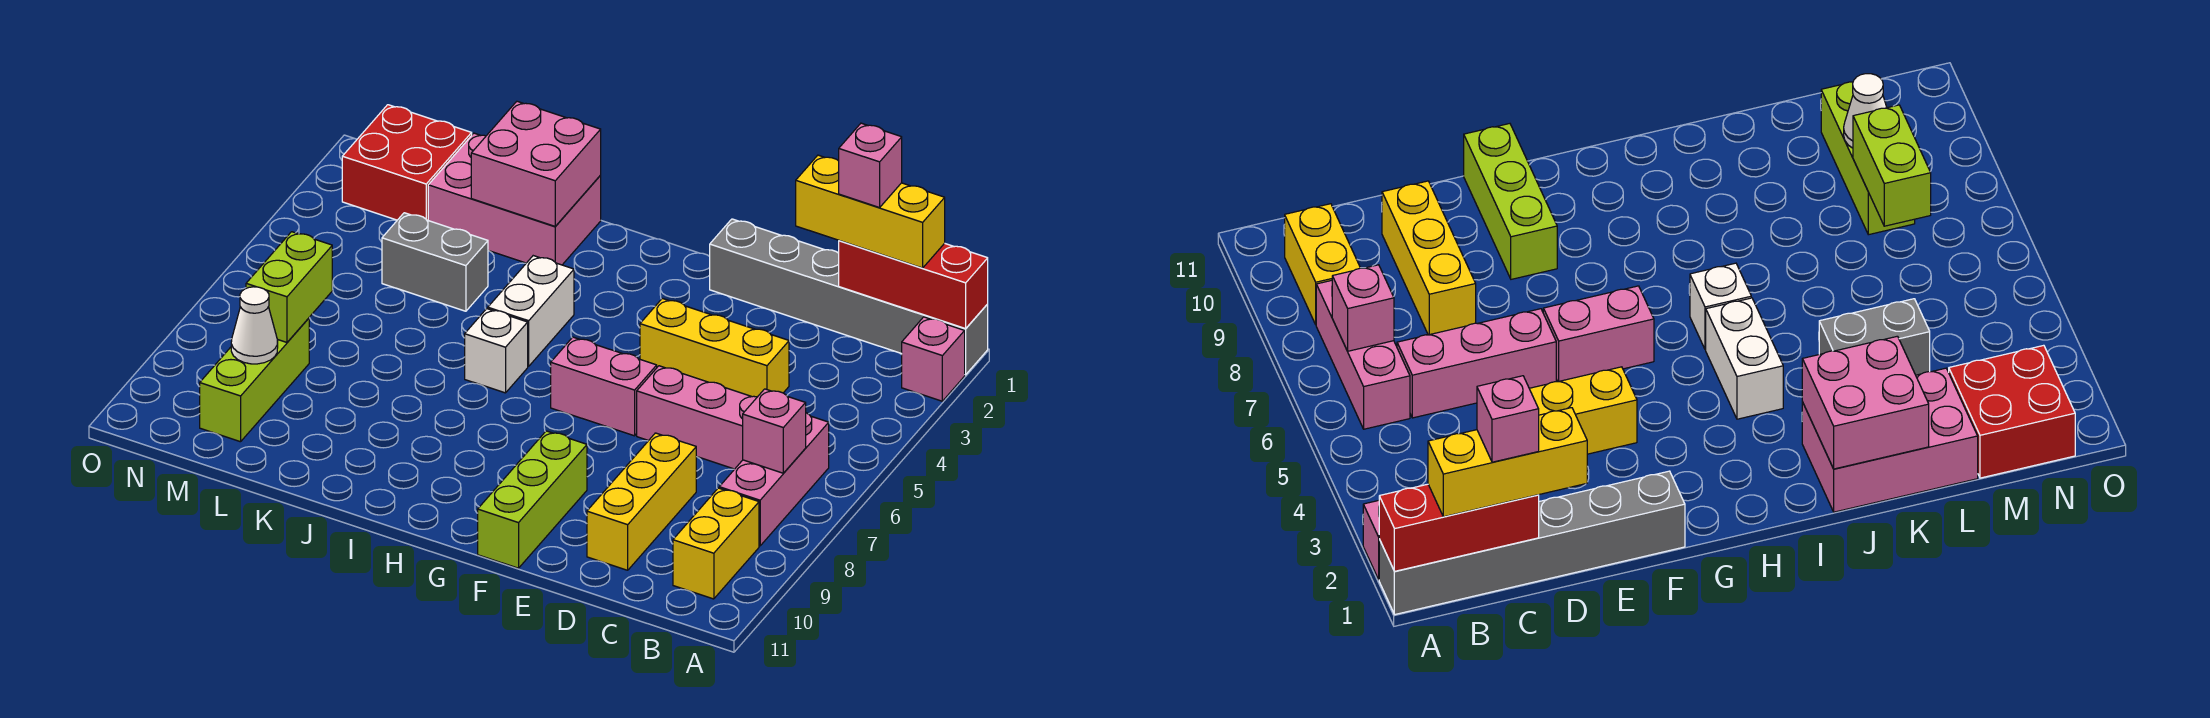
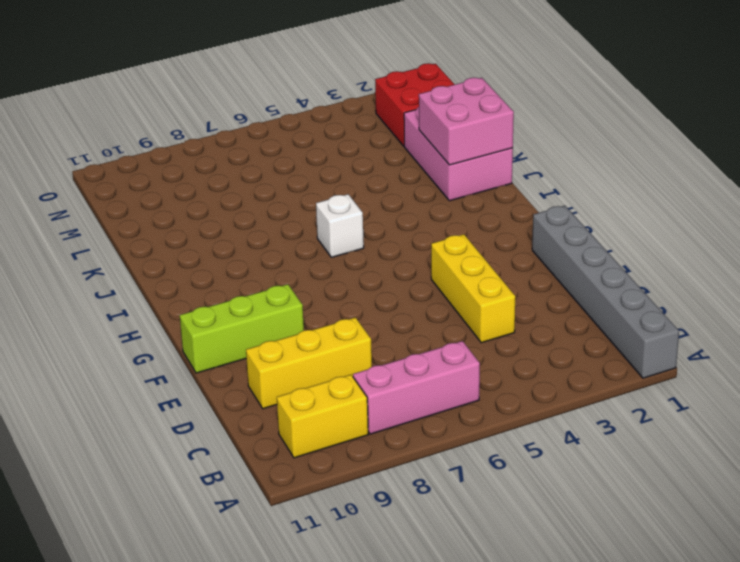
none -> pink brick A2 level 1
none -> pink brick C6:E6 level 1
none -> pink brick F6:G6 level 1

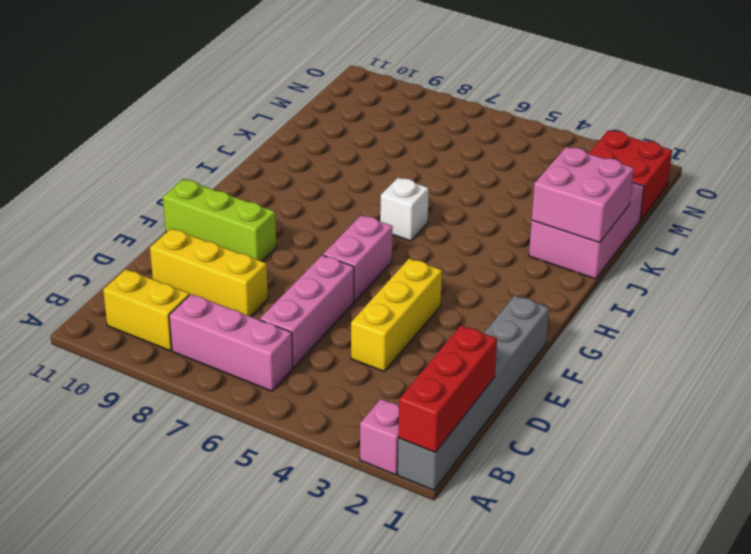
none -> white brick I4:I5 level 1
none -> grey brick K4:L4 level 1
none -> lime brick M8:M10 level 1

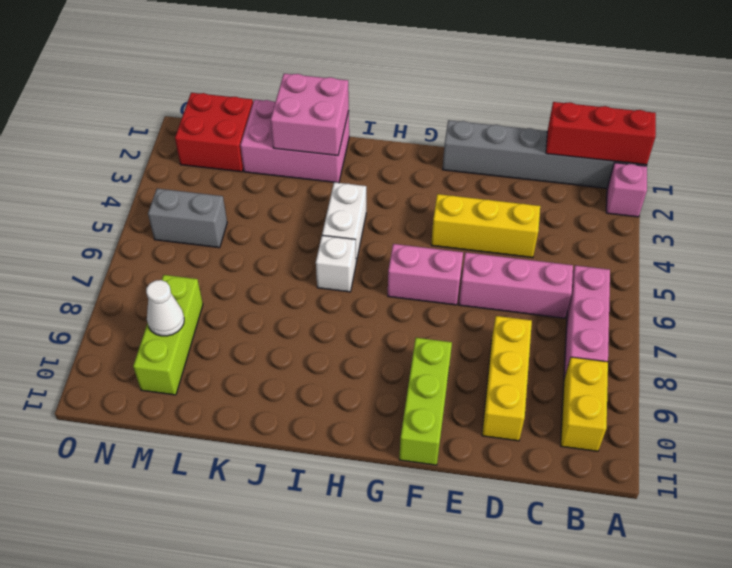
grey brick M5:N5 level 1 -> grey brick K4:L4 level 1
none -> pink brick B7 level 2
none -> lime brick M7:M8 level 2
none -> yellow brick B1:D1 level 3

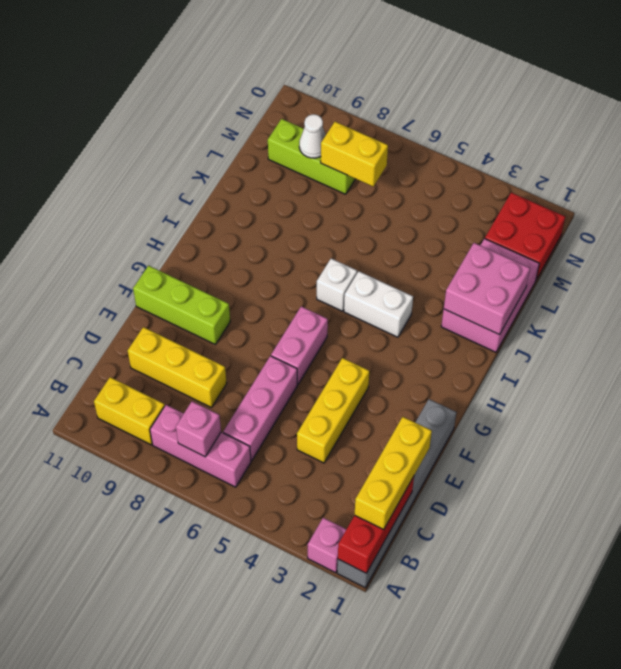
yellow brick M7:M8 level 2 -> lime brick M7:M8 level 2
none -> grey brick K4:L4 level 1
none -> pink brick C1 level 4

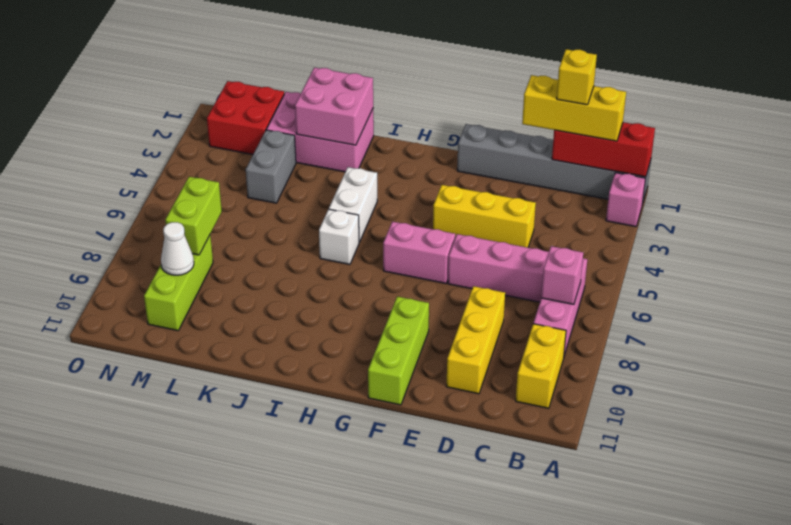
yellow brick C1 level 4 -> pink brick C1 level 4
grey brick L3:L4 level 1 -> grey brick K4:L4 level 1

